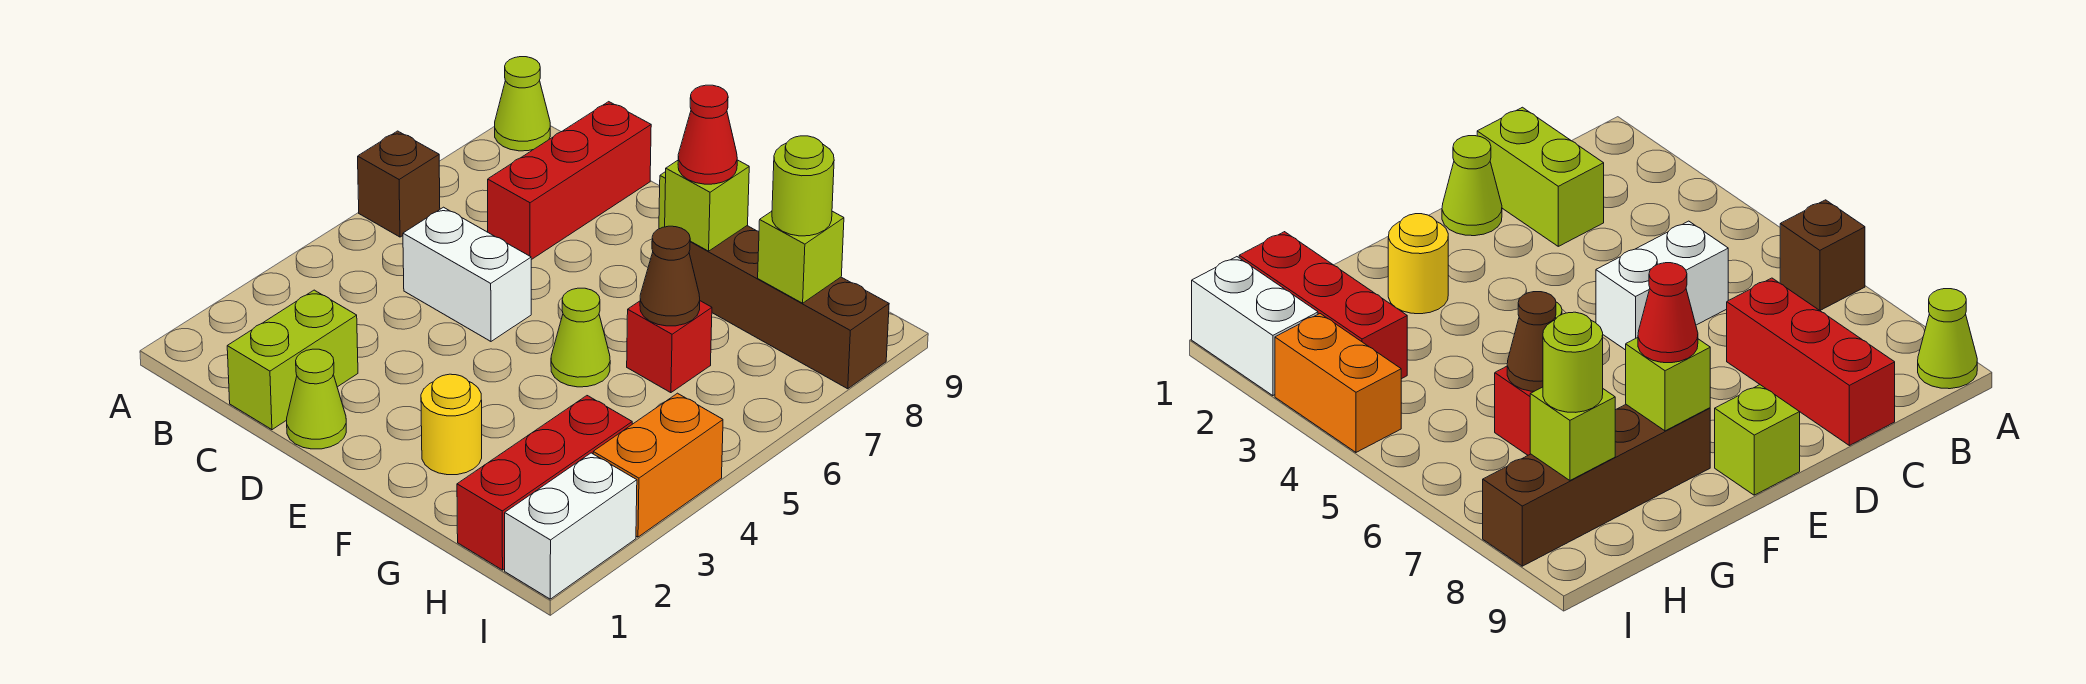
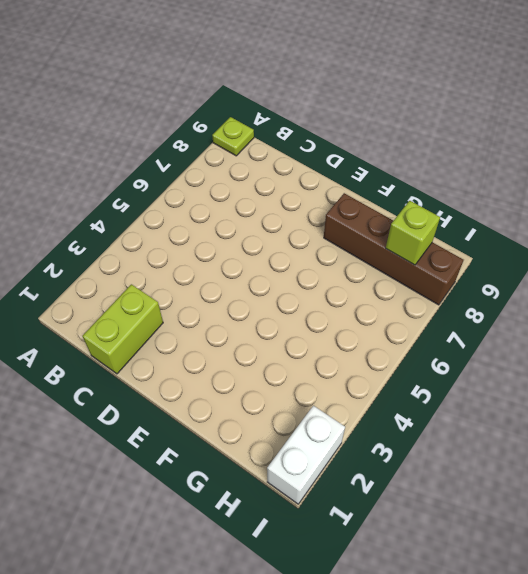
lime plate A9 level 1 -> lime cone A9 level 1
none -> brown brick A6 level 1
none -> white brick C5:D5 level 1
none -> red brick C7:C9 level 1

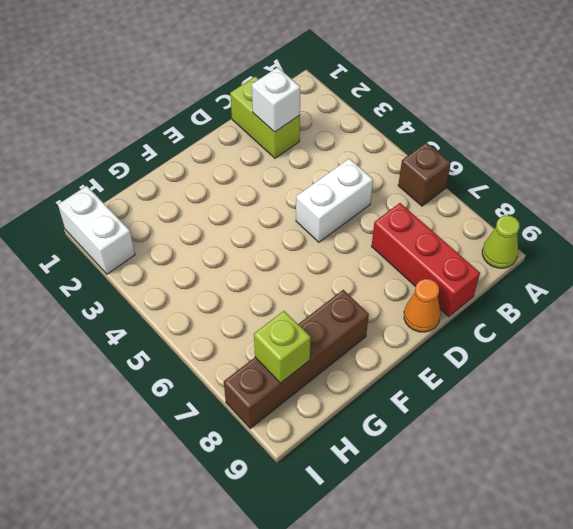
white brick C2 level 2 -> none
orange cone D9 level 1 -> none
none -> lime cone D1 level 1
none -> lime brick E9 level 1
none -> yellow round brick F2 level 1

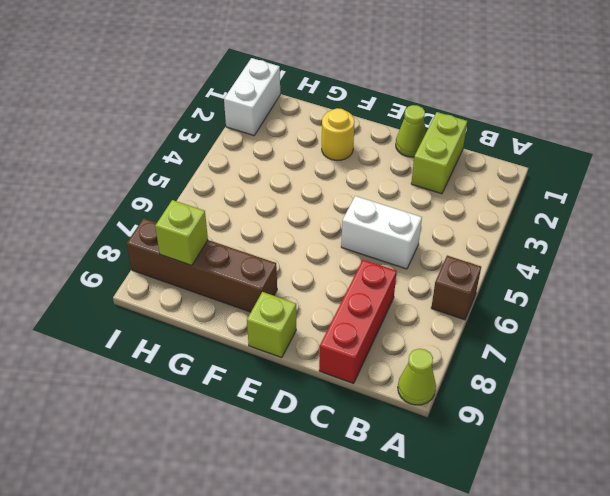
none -> lime cone F5 level 1
none -> red brick G6 level 1
none -> red brick H1:H3 level 1

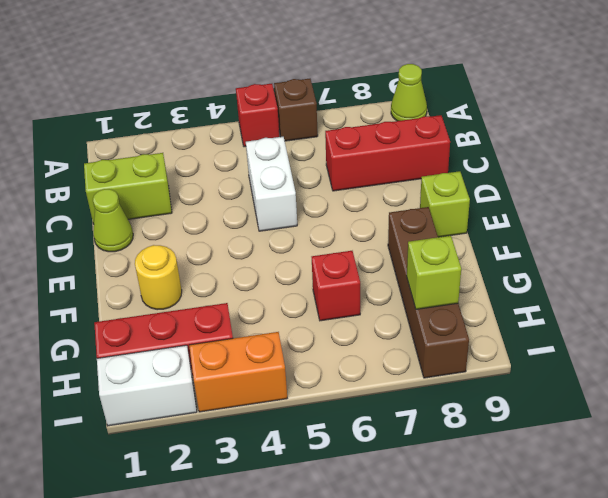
red brick A5 level 1 -> none
none -> lime cone F5 level 1
none -> lime brick F8 level 2
none -> brown cone G6 level 2

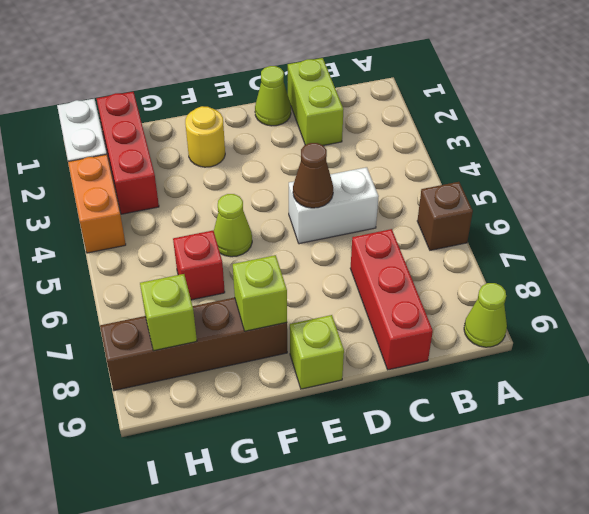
brown cone D5 level 2 -> brown cone G6 level 2
none -> red cone F8 level 3
none -> lime round brick H8 level 3

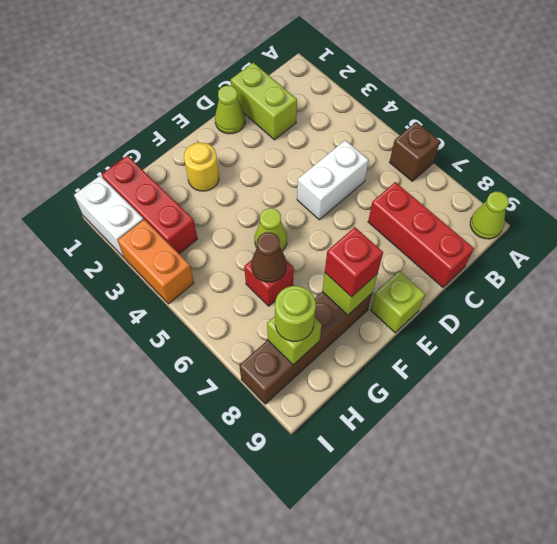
red brick F8 level 3 -> red cone F8 level 3

